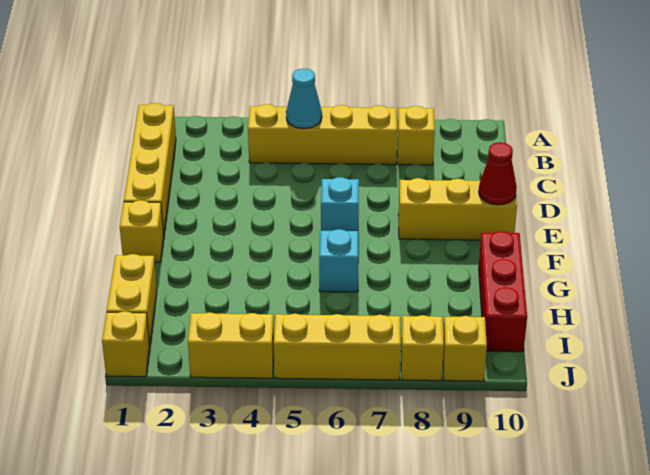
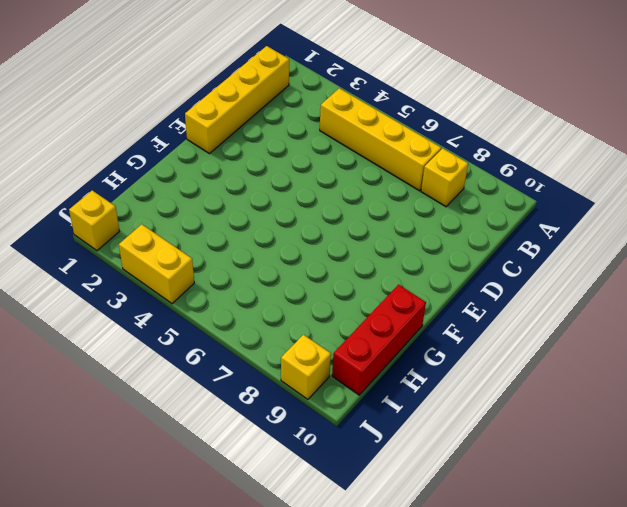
none -> cyan brick E6 level 1
none -> yellow brick E8:E10 level 1
none -> yellow brick F1 level 1

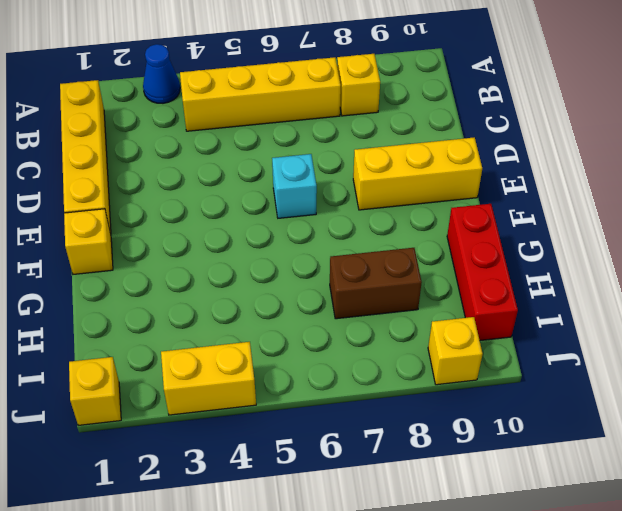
blue cone A3 level 1 -> none
brown brick H7:H8 level 1 -> none
none -> cyan brick G6 level 1
none -> yellow brick H1:I1 level 1
none -> yellow brick J5:J7 level 1

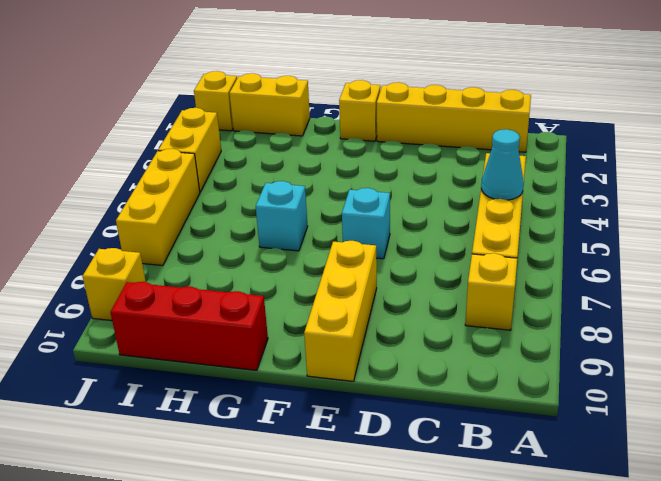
none -> yellow brick J8 level 1
none -> red cone E10 level 2

